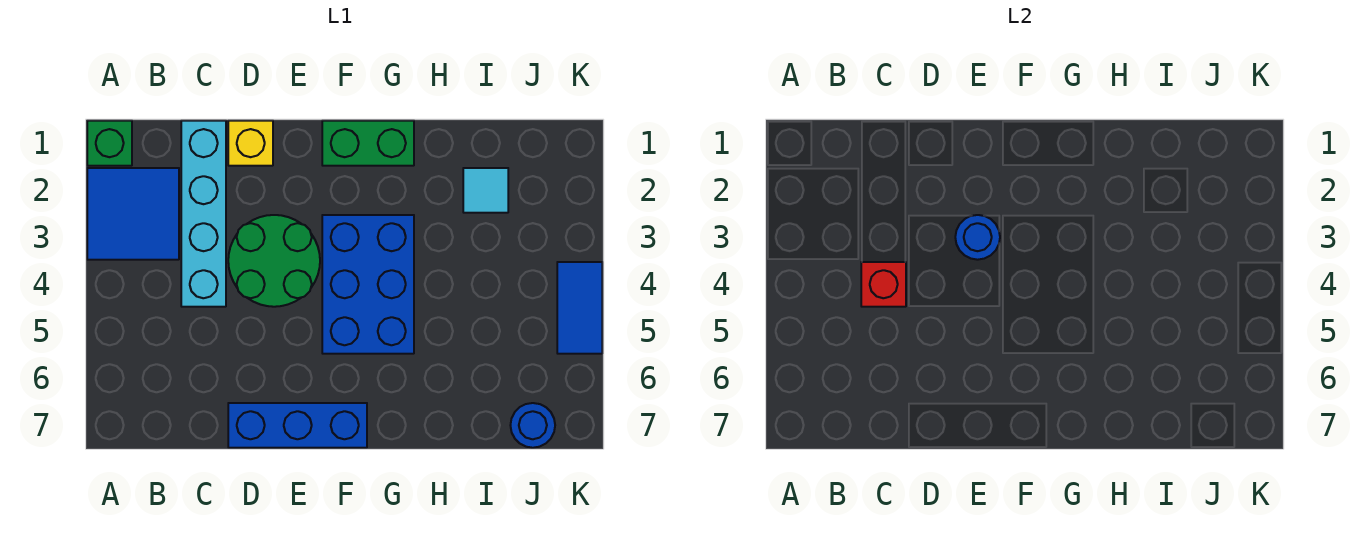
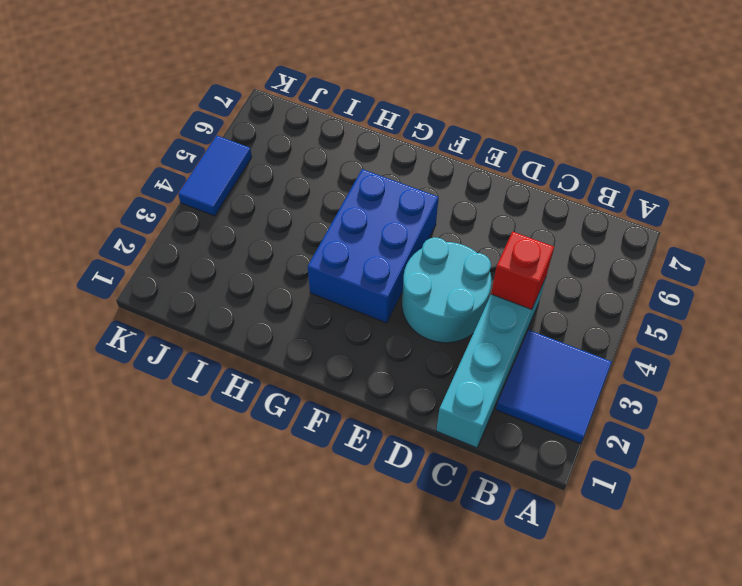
cyan round brick D3:E4 level 1 -> green round brick D3:E4 level 1
none -> green brick A1 level 1
none -> yellow brick D1 level 1
none -> blue brick D7:F7 level 1

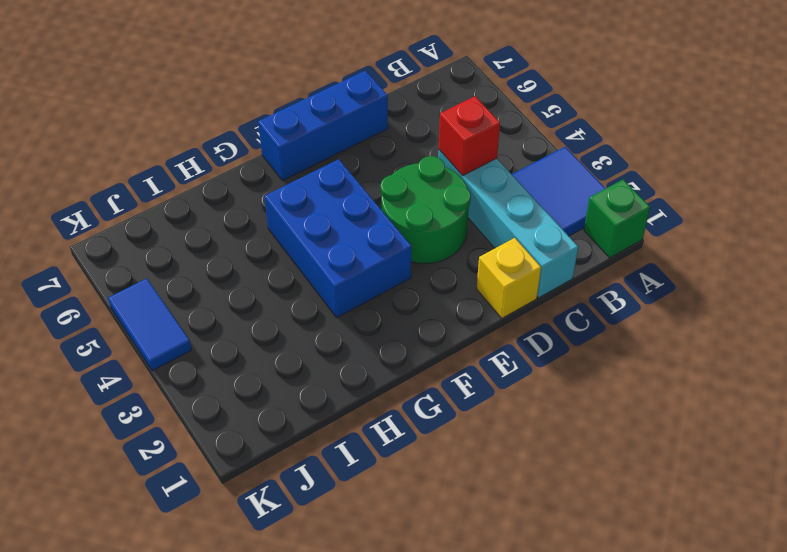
none -> green brick F1:G1 level 1
none -> cyan tile I2 level 1
none -> blue round brick J7 level 1

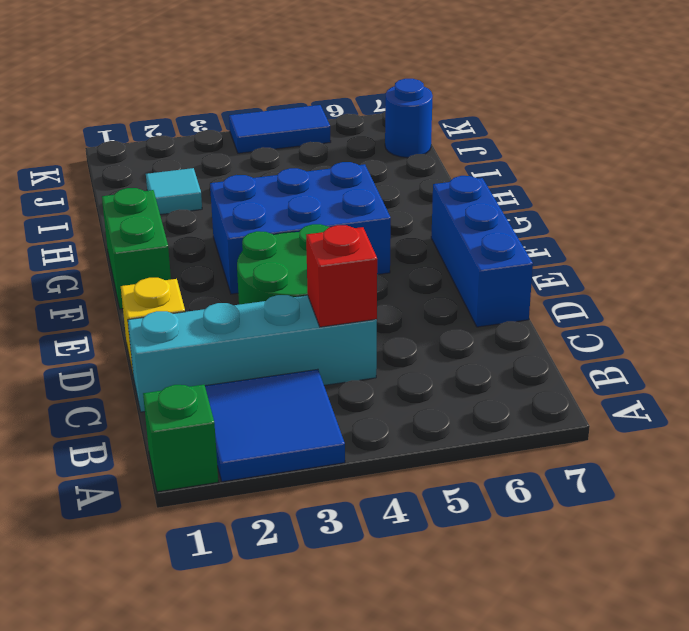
none -> blue round brick E3 level 2

